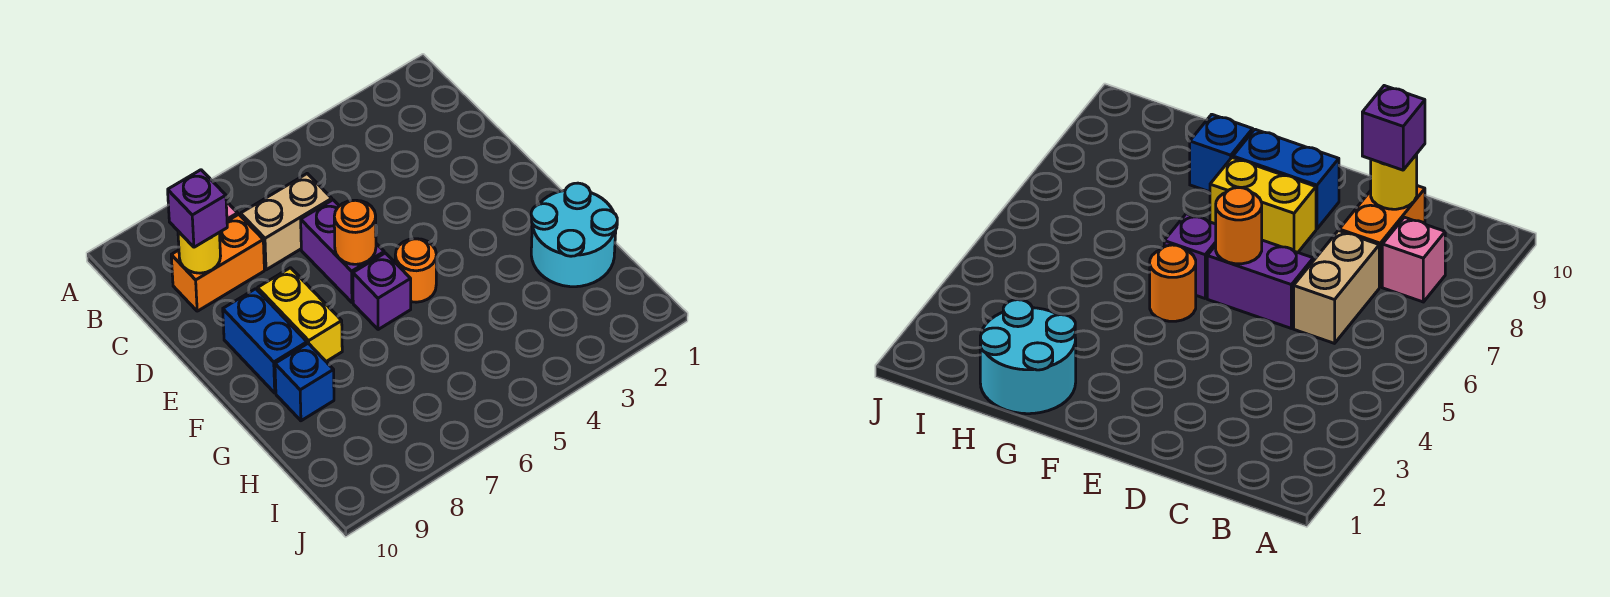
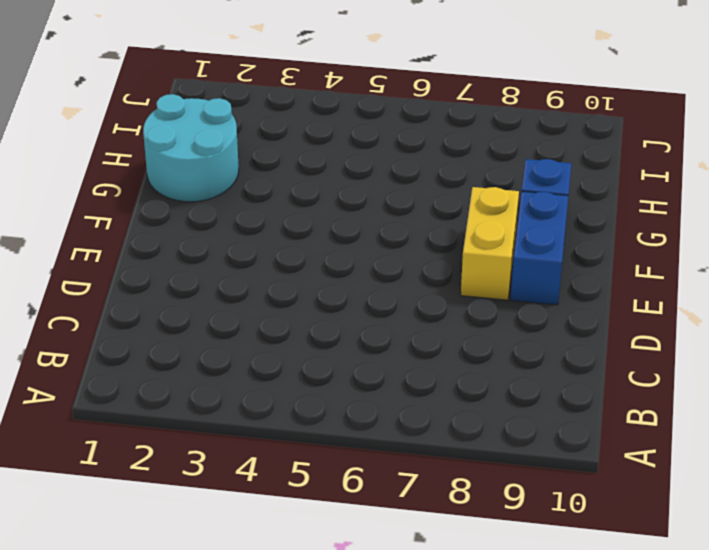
none -> pink brick B8 level 1
none -> tan brick C6:C7 level 1
none -> orange brick C8:C9 level 1

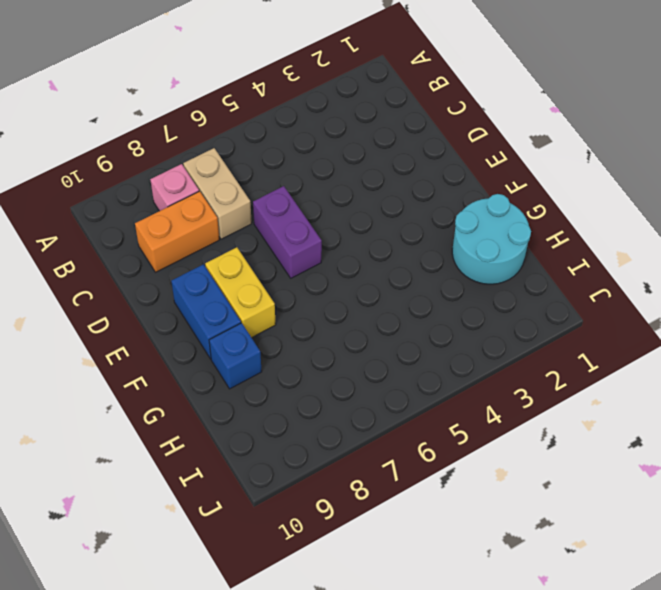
tan brick B7:C7 level 1 -> tan brick C6:C7 level 1
none -> orange round brick F5 level 1
none -> purple brick F6 level 1
none -> yellow round brick C9 level 2

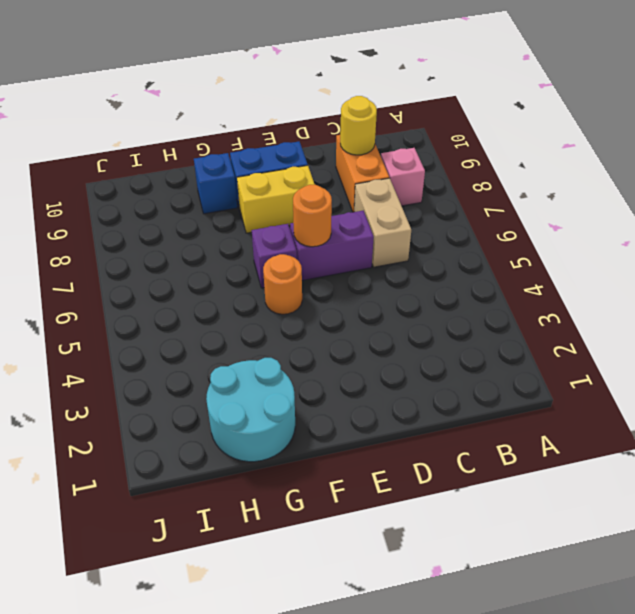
none -> purple brick C9 level 3

